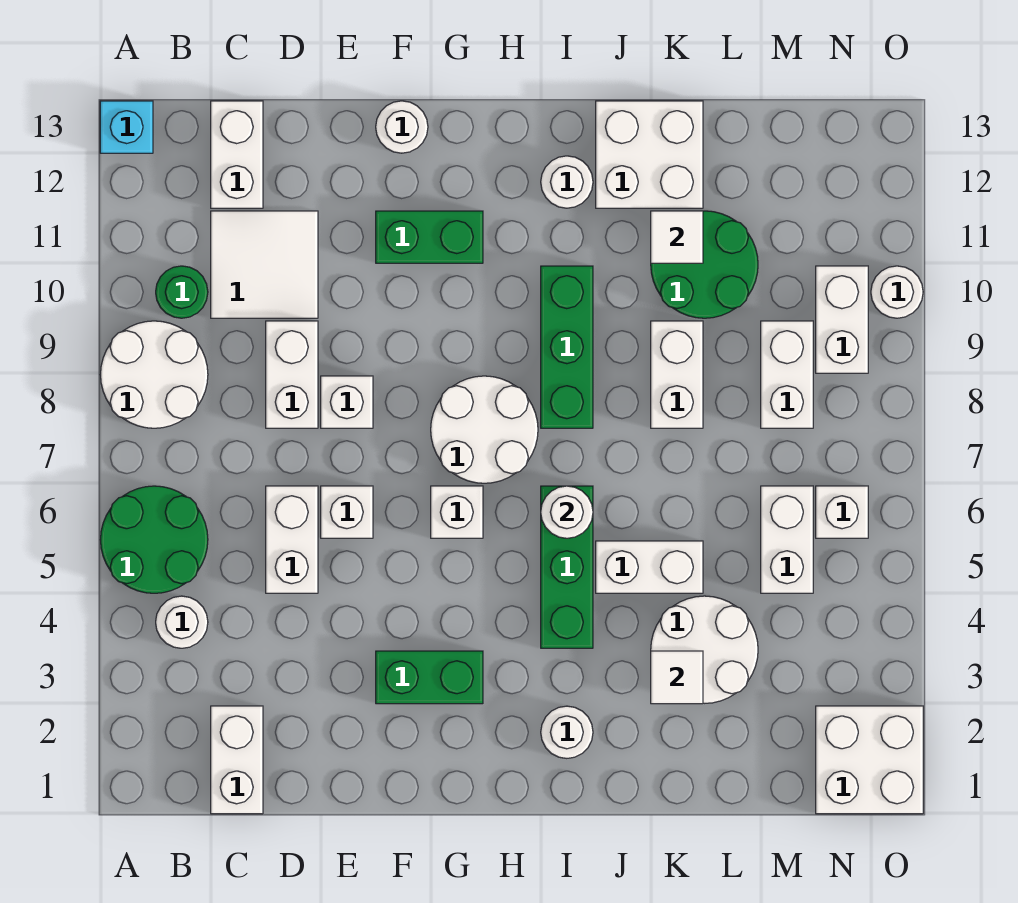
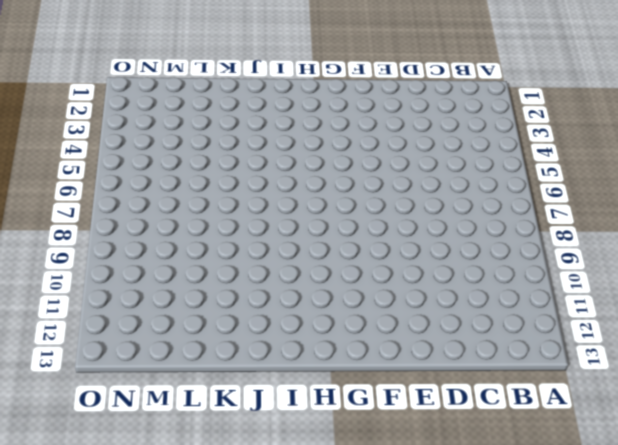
none -> green round brick A5:B6 level 1
none -> white round brick A8:B9 level 1
none -> cyan brick A13 level 1
none -> white round brick B4 level 1

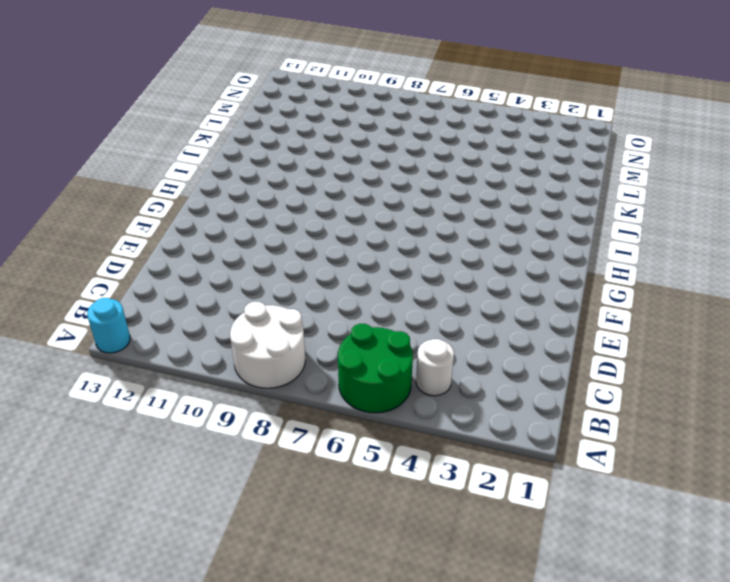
cyan round brick A13 level 1 -> cyan brick A13 level 1
none -> green round brick B10 level 1
none -> white brick C1:C2 level 1
none -> white tile C10:D11 level 1
none -> white brick C12:C13 level 1

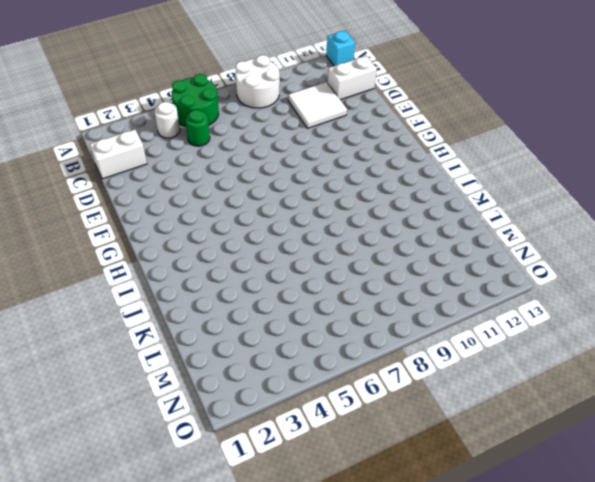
green round brick C5 level 1 -> green round brick B10 level 1
none -> white brick D5:D6 level 1
none -> white brick D8:D9 level 1
none -> white brick E6 level 1
none -> white brick E8 level 1

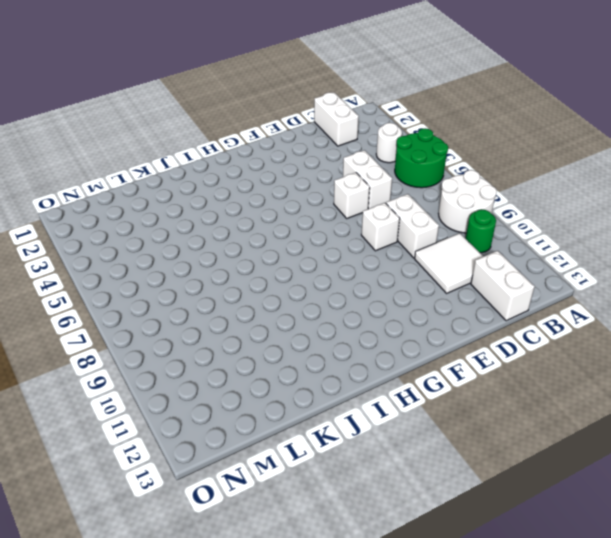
none -> cyan brick A13 level 1
none -> green brick F3:G3 level 1
none -> green brick F11:G11 level 1
none -> white round brick F13 level 1

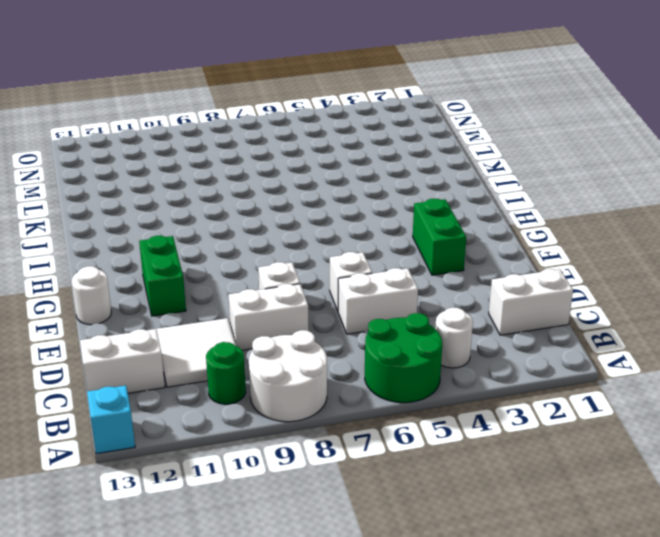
none -> white brick G6 level 1
none -> white round brick G7:H8 level 1
none -> white round brick I2 level 1
none -> green brick I4:I6 level 1

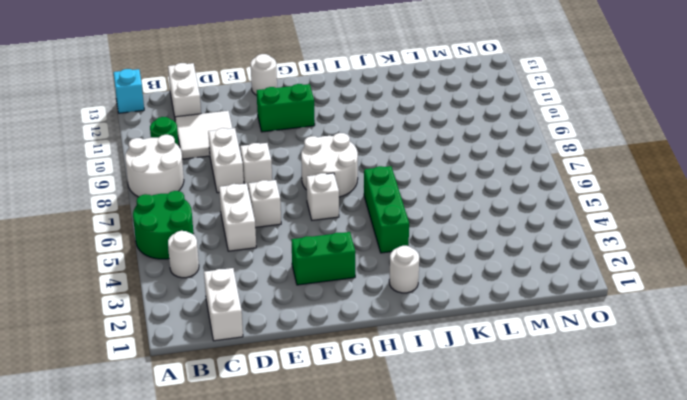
none -> green brick I8:I10 level 1
none -> white round brick I12 level 1
none -> white brick J5:K5 level 1
none -> white brick J12:K13 level 1

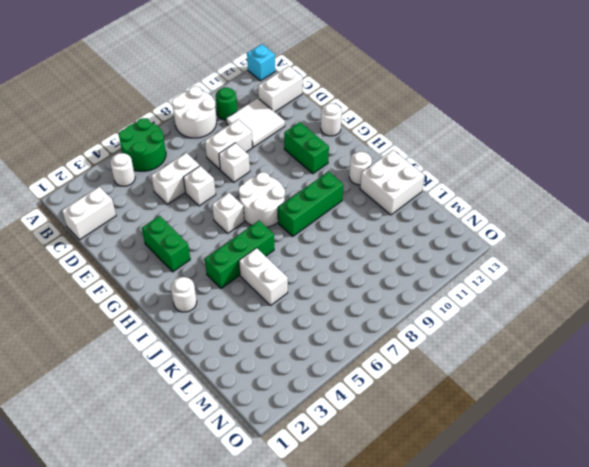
none -> white round brick K3:L4 level 1
none -> white brick K8:K9 level 1
none -> green round brick K10:L11 level 1
none -> white brick M5:M6 level 1

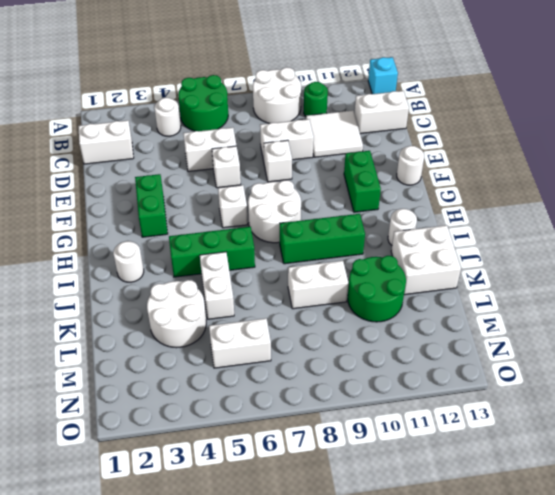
none -> white brick M8:M9 level 1
none -> white brick N1:O2 level 1
none -> white brick N6 level 1
none -> white brick N9:N10 level 1

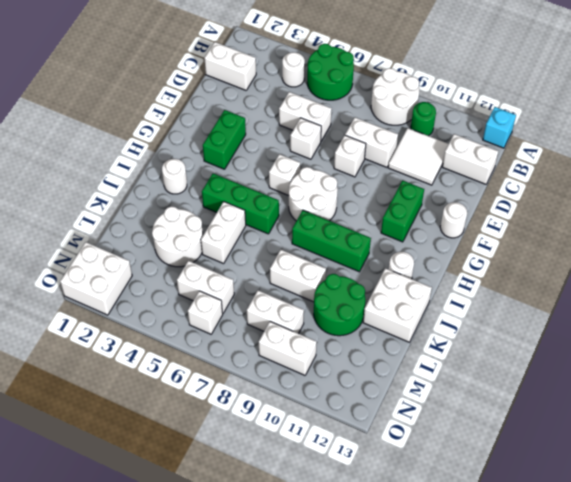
none -> white round brick O10 level 1
none -> white round brick I6 level 2
none -> white tile K3 level 2
none -> white tile K11 level 2

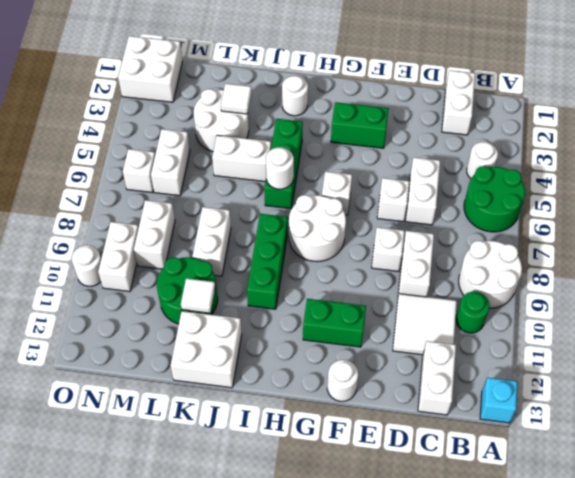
none -> white round brick I12 level 1

